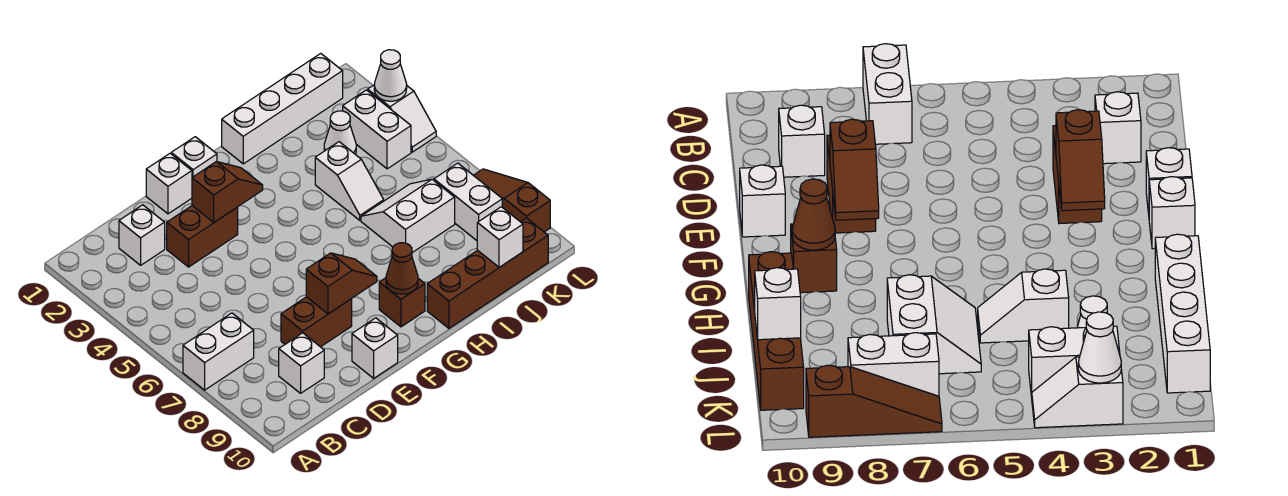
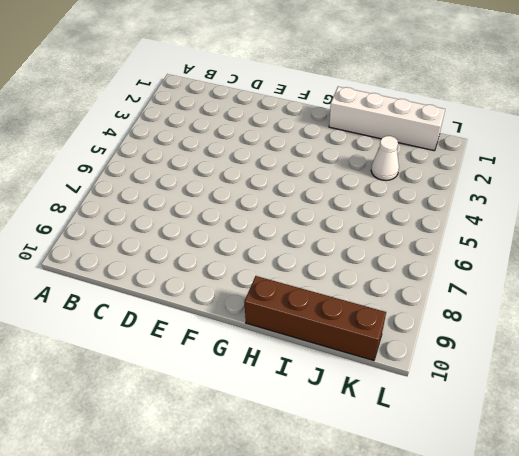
none -> white brick A7:B7 level 1
none -> white brick C2 level 1
none -> white brick C9 level 1

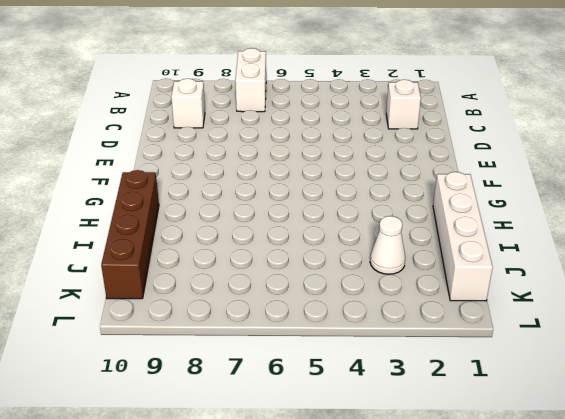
none -> brown brick D3:E3 level 1
none -> brown brick D8:E8 level 1
none -> white brick E1 level 1

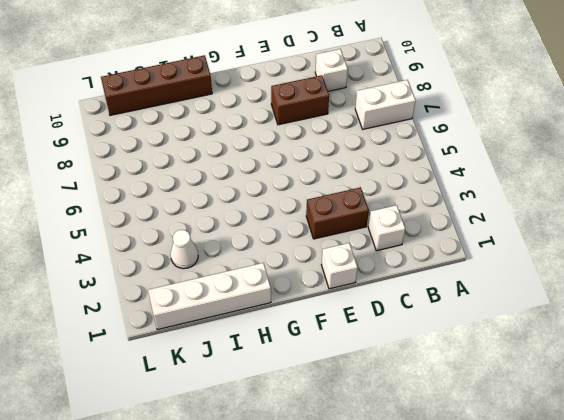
none -> white brick E10 level 1
none -> white brick F1 level 1
none -> brown brick G9 level 1

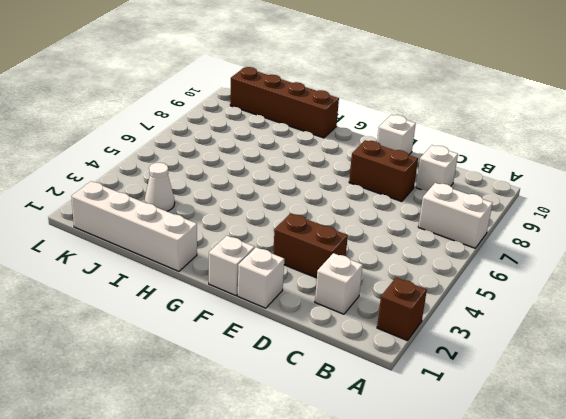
brown brick A2 level 1 -> brown brick G9 level 1
none -> white slope I4:I5 level 1 top 4
none -> white slope I6:J7 level 1 top 7
none -> white brick K3:K4 level 1

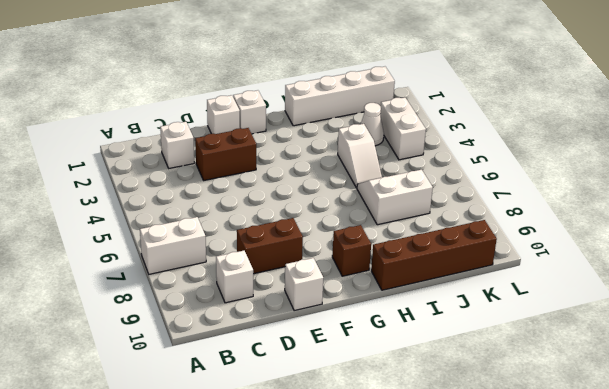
none -> white brick K7:K8 level 1
none -> white slope L3:L4 level 1 top 3
none -> brown slope L7:L9 level 1 top 9

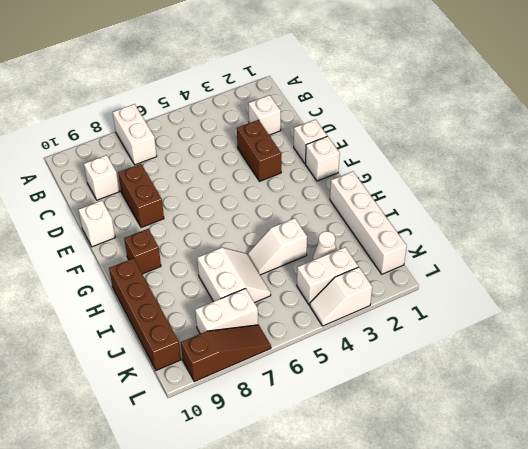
none -> brown slope E3:F3 level 2 top E
none -> brown slope E8:F8 level 2 top E
none -> brown cone G9 level 2

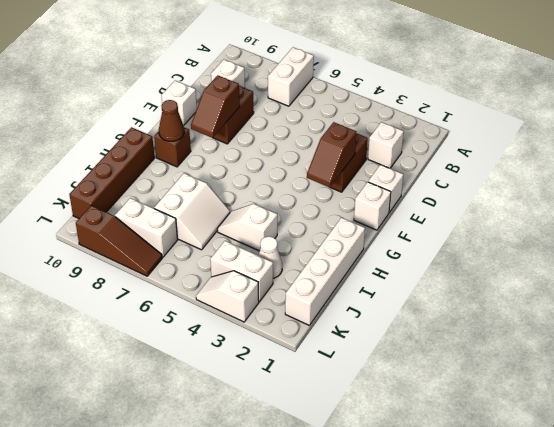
none -> white brick J10 level 2
none -> white cone L3 level 2

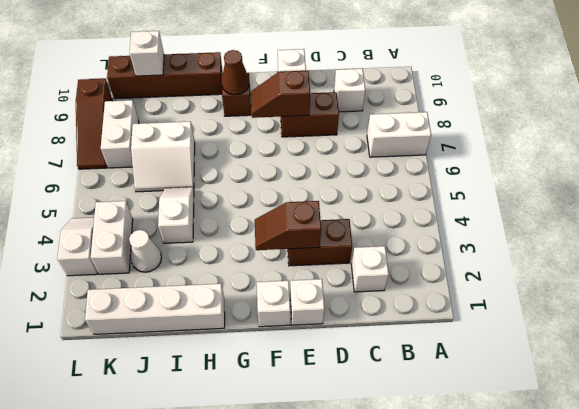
none -> white cone L3 level 2

